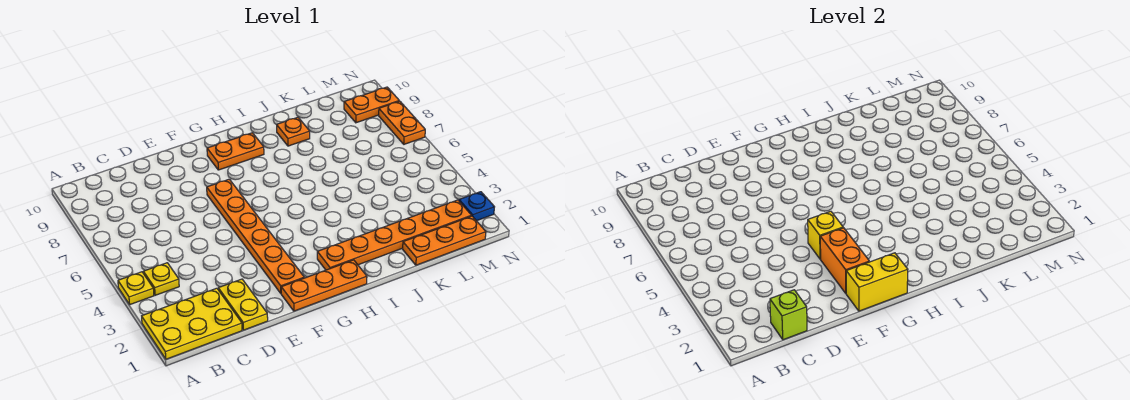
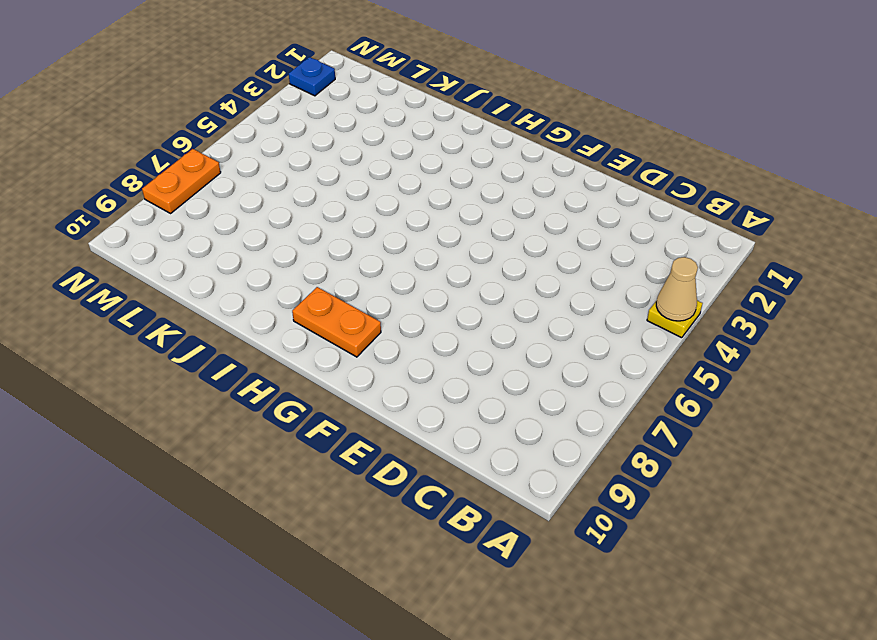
tan cone A4 level 2 -> none
none -> yellow plate A1:C2 level 1
none -> yellow plate B4 level 1
none -> yellow plate D1:D2 level 1

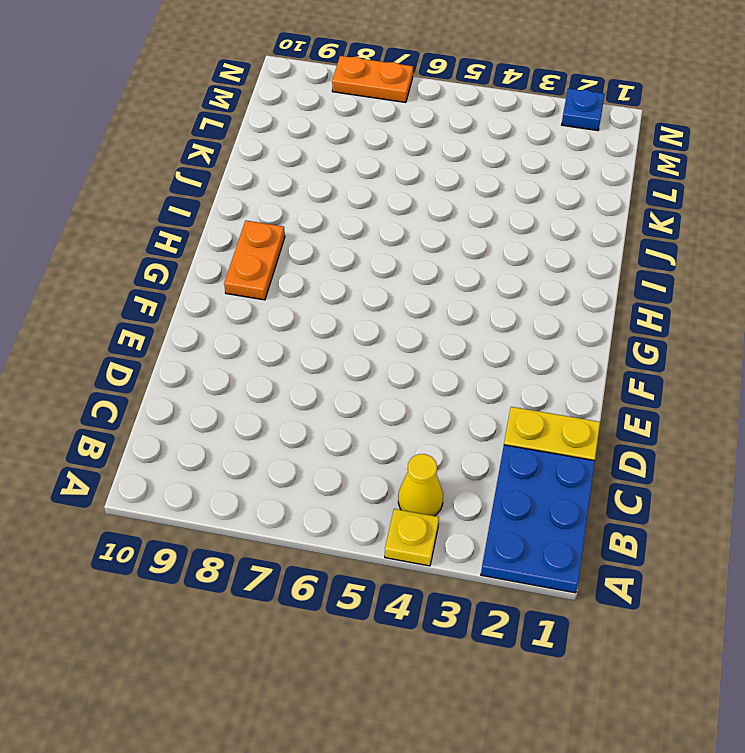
blue plate A1:C2 level 1 -> yellow plate A1:C2 level 1
yellow cone B4 level 1 -> yellow plate B4 level 1
none -> orange plate F1:H1 level 1
none -> orange plate F2:F7 level 1
none -> orange plate H2:M2 level 1

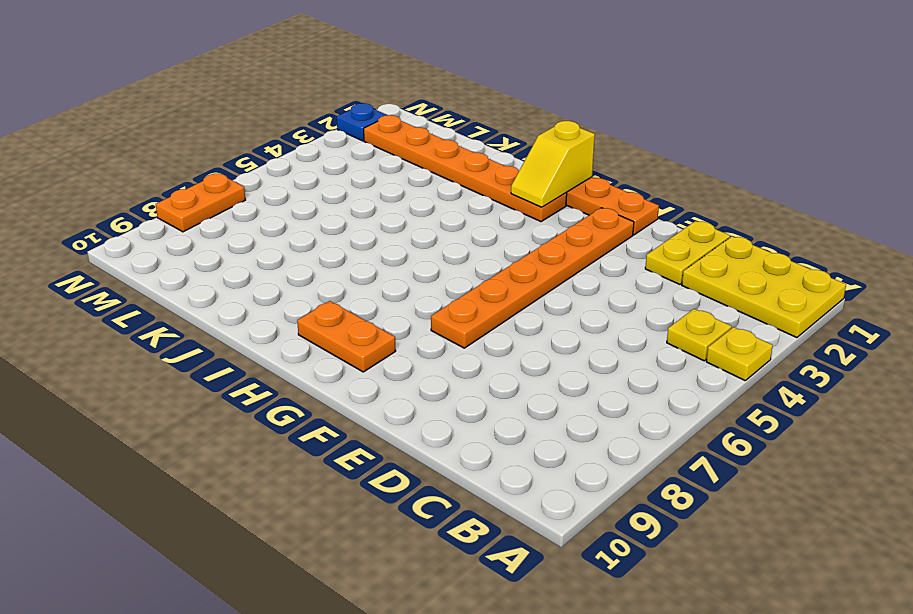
yellow slope H1:H2 level 2 top 1 -> none
none -> orange plate J9 level 1
none -> orange plate K1:M1 level 1
none -> orange plate M9:N9 level 1

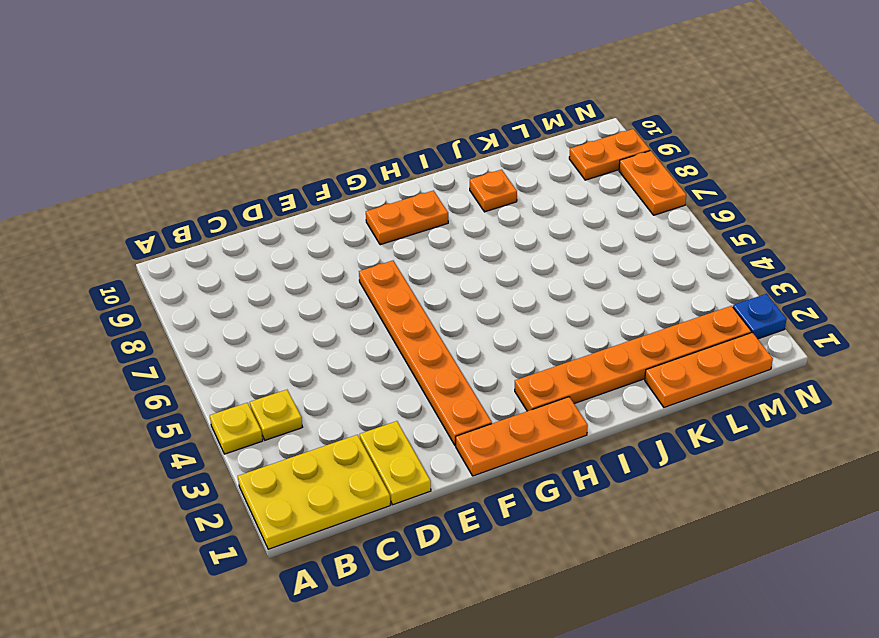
none -> lime brick C1 level 2
none -> yellow brick F1:G1 level 2
none -> orange brick F2:F3 level 2

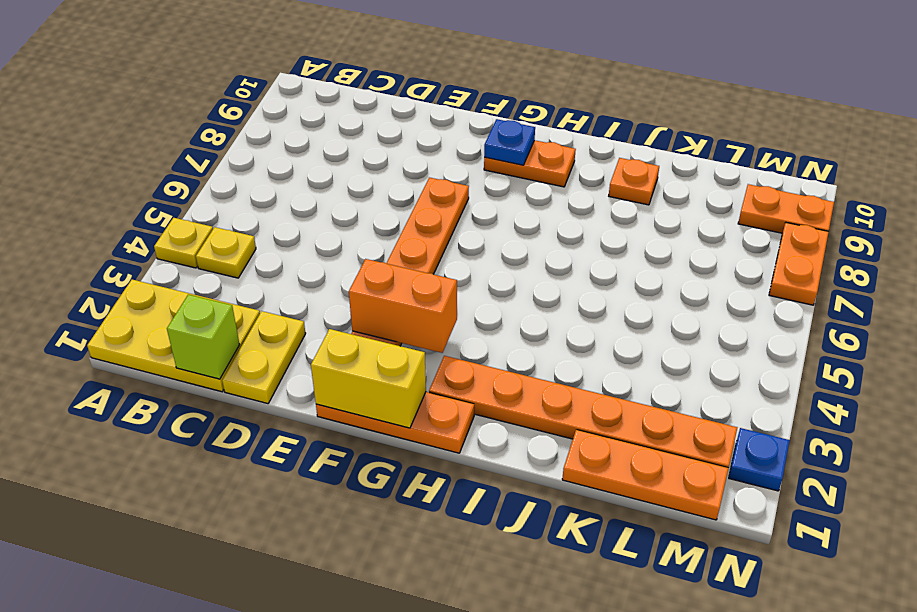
orange brick F3:G3 level 2 -> orange brick F2:F3 level 2
blue plate G9 level 2 -> none
none -> yellow brick F4 level 2

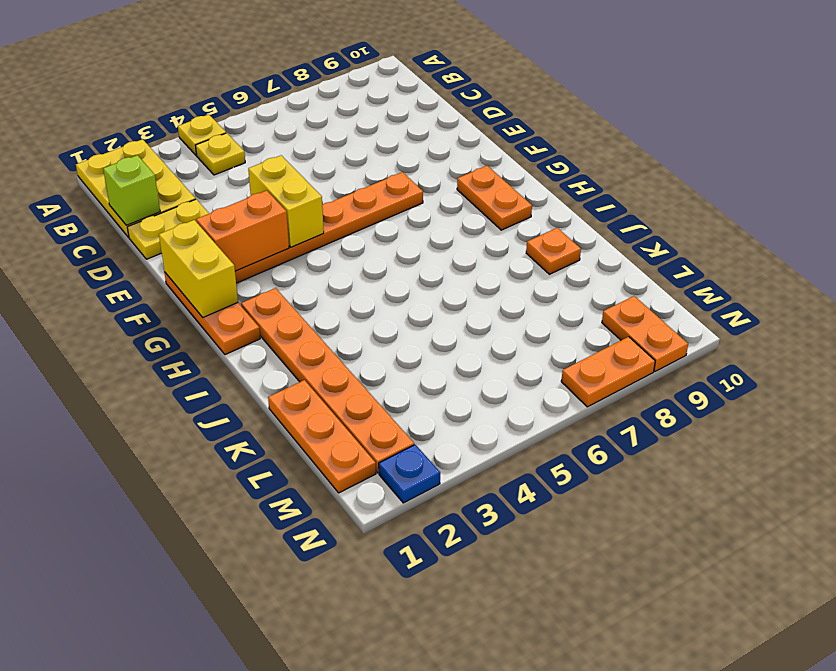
yellow brick E4:F4 level 2 -> yellow brick F4 level 2

